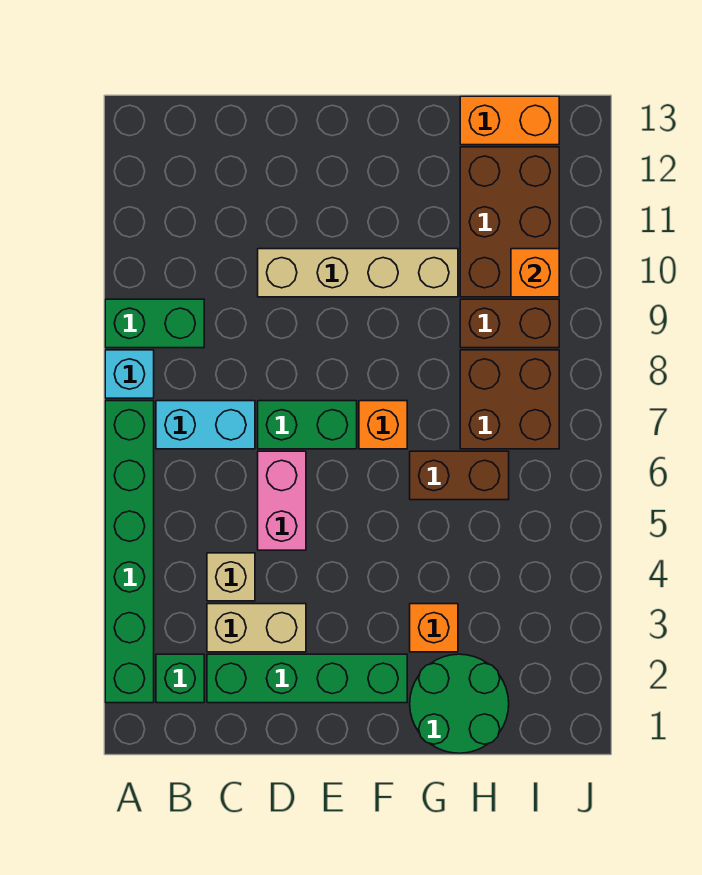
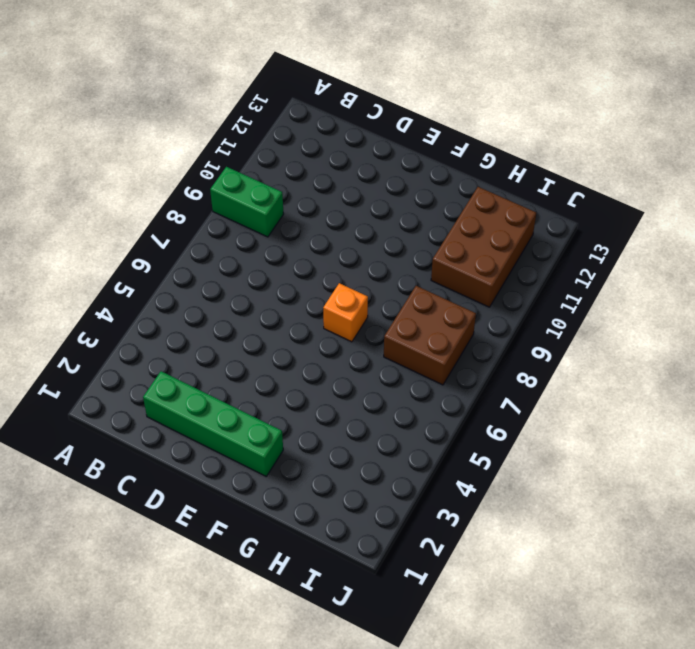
none -> green brick A2:A7 level 1
none -> cyan brick A8 level 1
none -> green brick B2 level 1

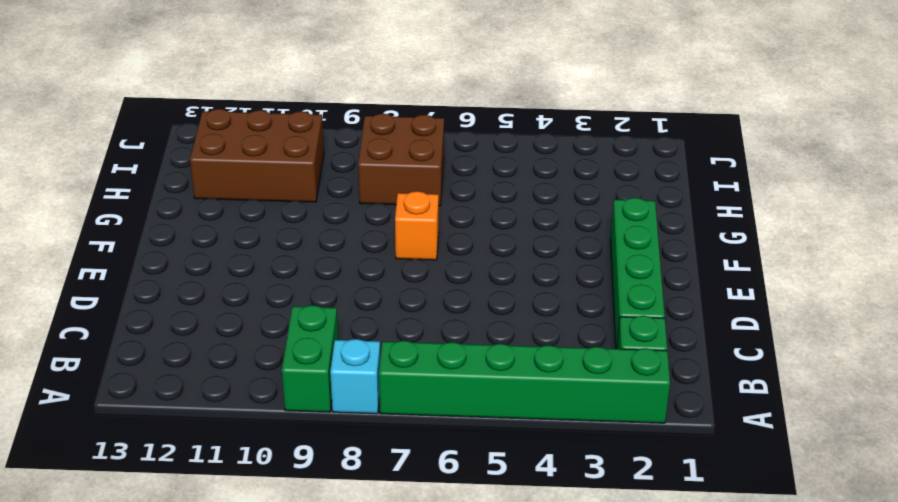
none -> cyan brick B7:C7 level 1
none -> tan brick C3:D3 level 1
none -> tan brick C4 level 1

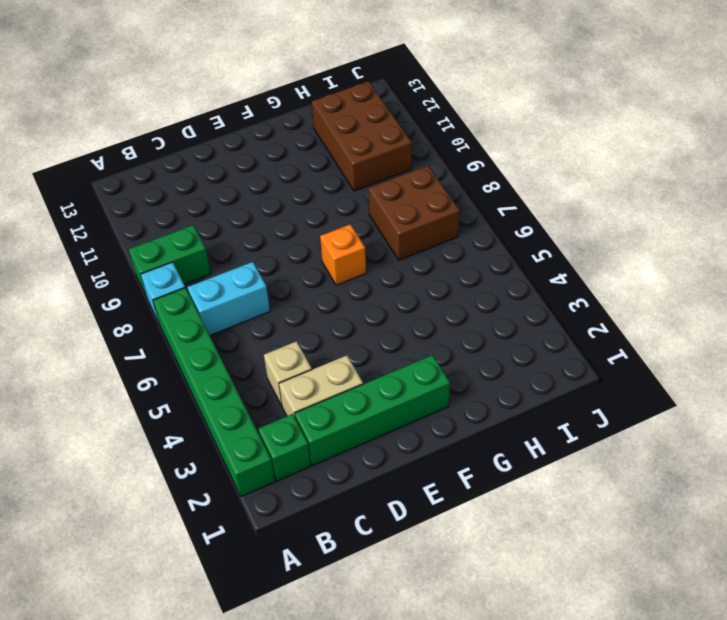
none -> pink brick D5:D6 level 1
none -> green brick D7:E7 level 1
none -> tan brick D10:G10 level 1

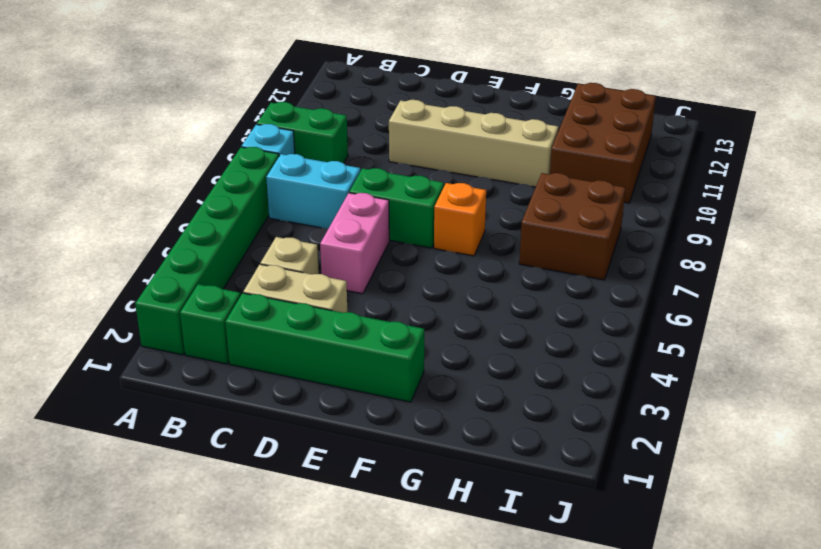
none -> green round brick G1:H2 level 1
none -> orange brick G3 level 1
none -> brown brick G6:H6 level 1

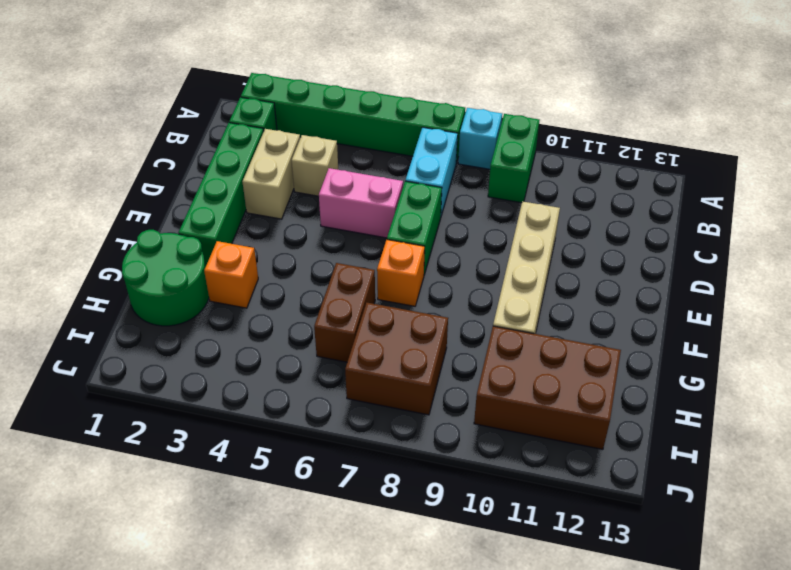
none -> brown brick H9:I9 level 1
none -> orange brick H13:I13 level 1
none -> orange brick I10 level 2

